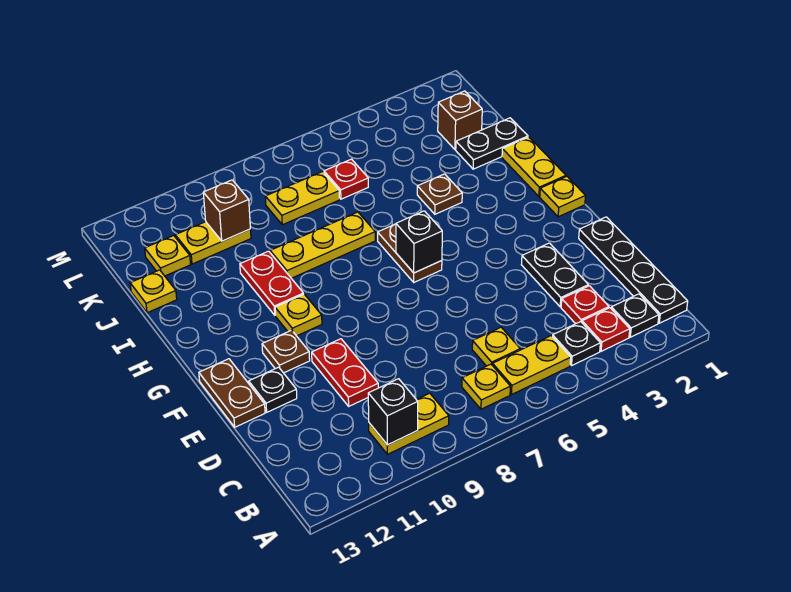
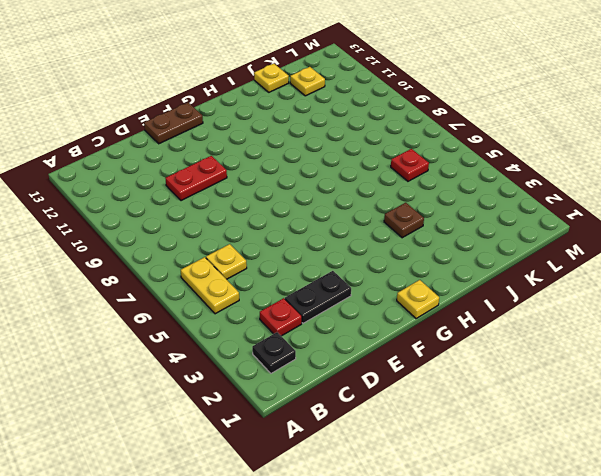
none -> black plate B1:E1 level 1
none -> red plate B3 level 1
none -> black plate B4 level 1
none -> yellow plate B7 level 1

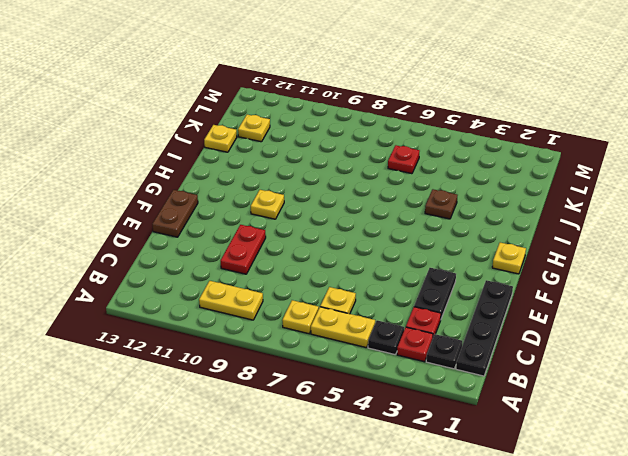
none -> black plate E12 level 1
none -> brown plate F11 level 1
none -> brown plate G6:H6 level 1
none -> yellow plate H1:I1 level 1

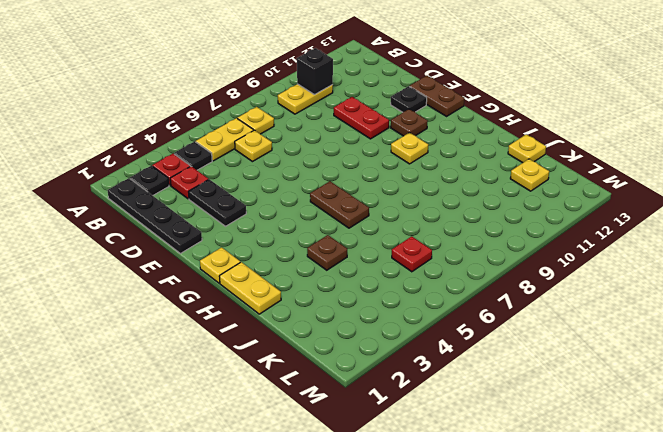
none -> red plate H10:I10 level 1
none -> yellow plate I7:I9 level 1
none -> black plate J1:J2 level 1
none -> brown brick K2 level 1

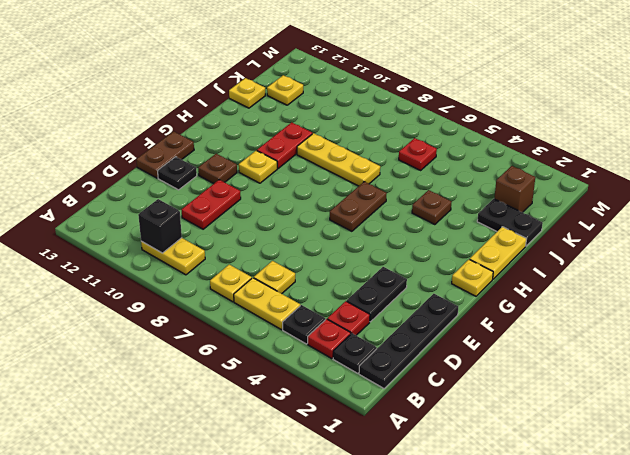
none -> yellow plate K7:K8 level 1
none -> yellow plate K10:K11 level 1
none -> black brick G6 level 2
none -> brown brick K10 level 2

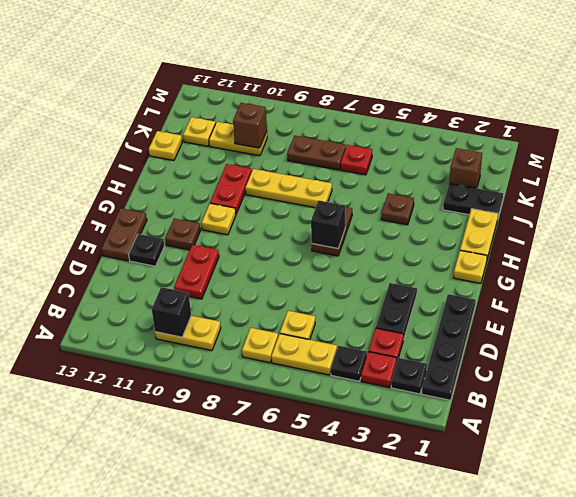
brown plate K7:K8 level 1 -> yellow plate K7:K8 level 1

